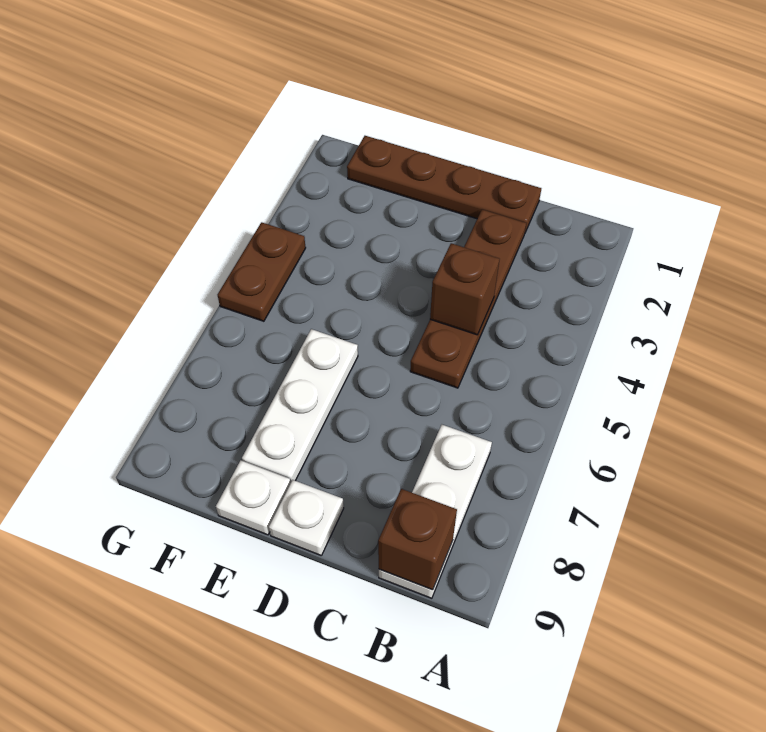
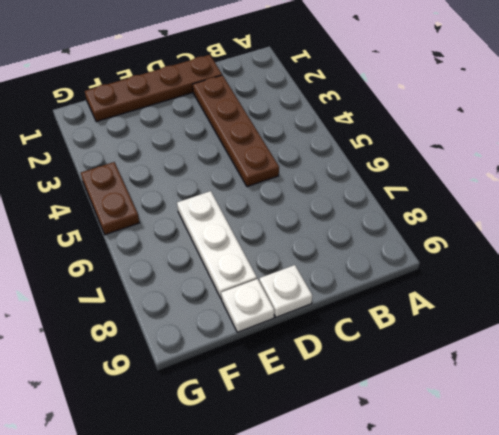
none -> white plate B7:B9 level 1
none -> brown brick B9 level 2

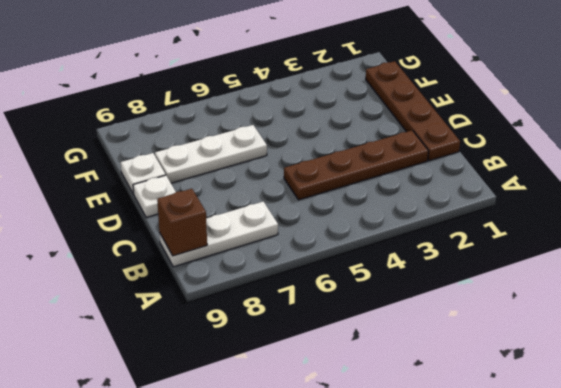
none -> brown plate G4:G5 level 1
none -> brown brick C4 level 2

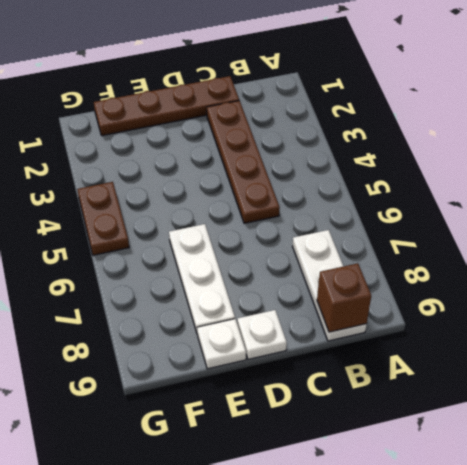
none -> brown brick C4 level 2

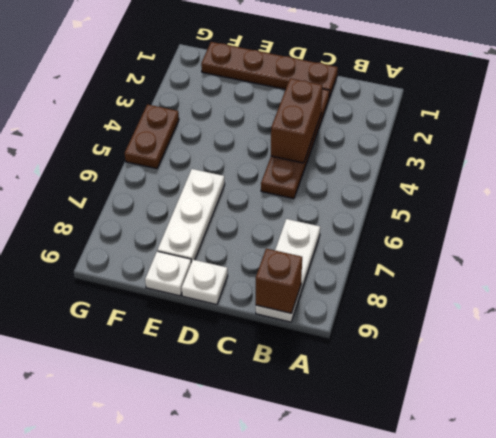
brown brick C3:C4 level 2 -> brown brick C4 level 2

